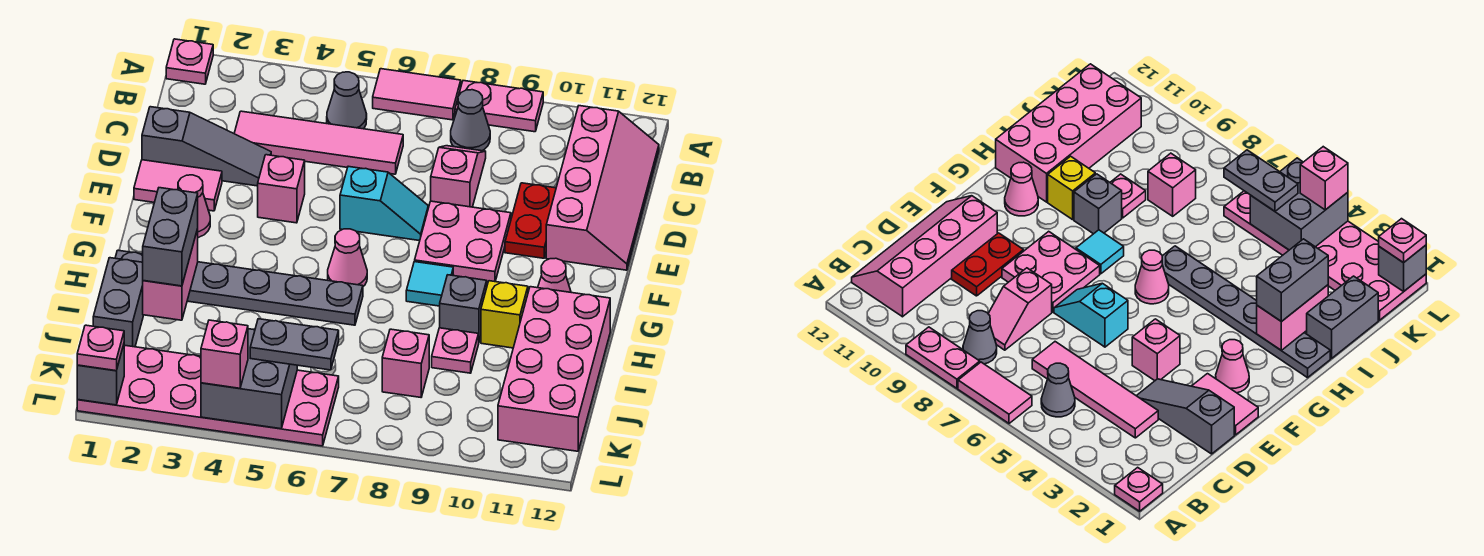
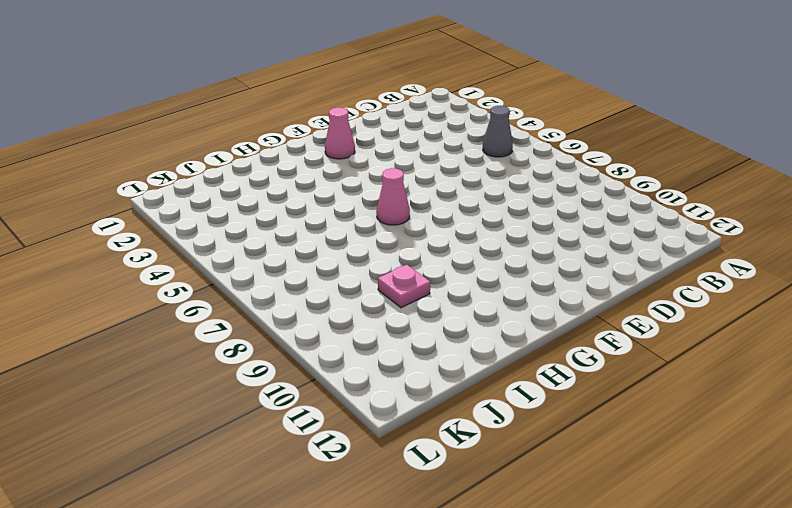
none -> pink plate A1 level 1
none -> pink tile A6:A7 level 1
none -> pink plate A8:A9 level 1
none -> grey cone B8 level 1

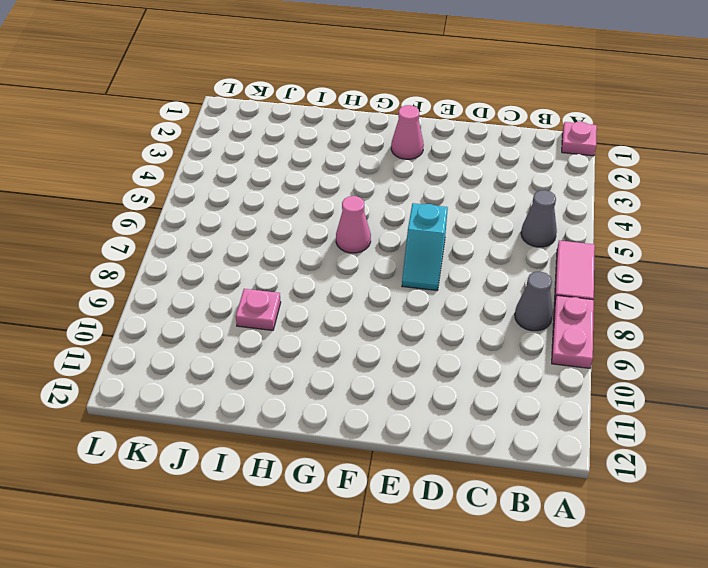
none -> pink slope B11:E12 level 1 top 11
none -> pink tile C3:C6 level 1
none -> pink slope C8:D8 level 1 top D
none -> grey slope D1:D3 level 1 top 1

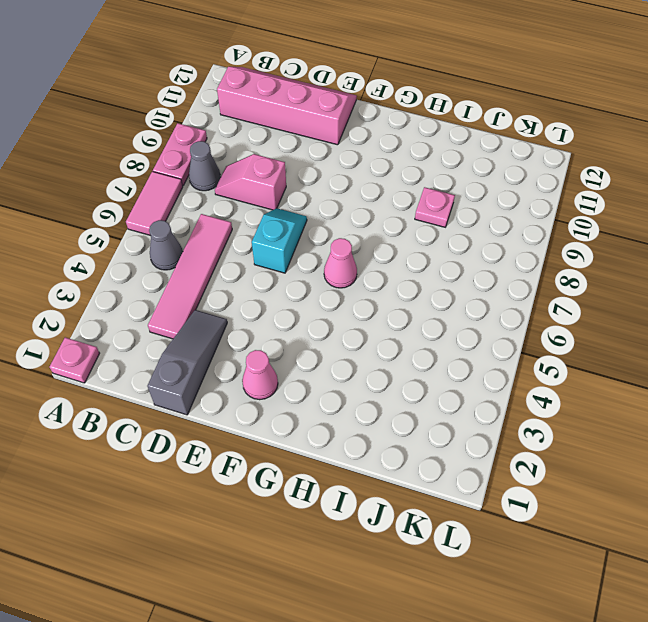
none -> red plate D10:E10 level 1
none -> pink tile E1:E2 level 1
none -> pink brick E4 level 1
none -> pink plate E8:F9 level 1

